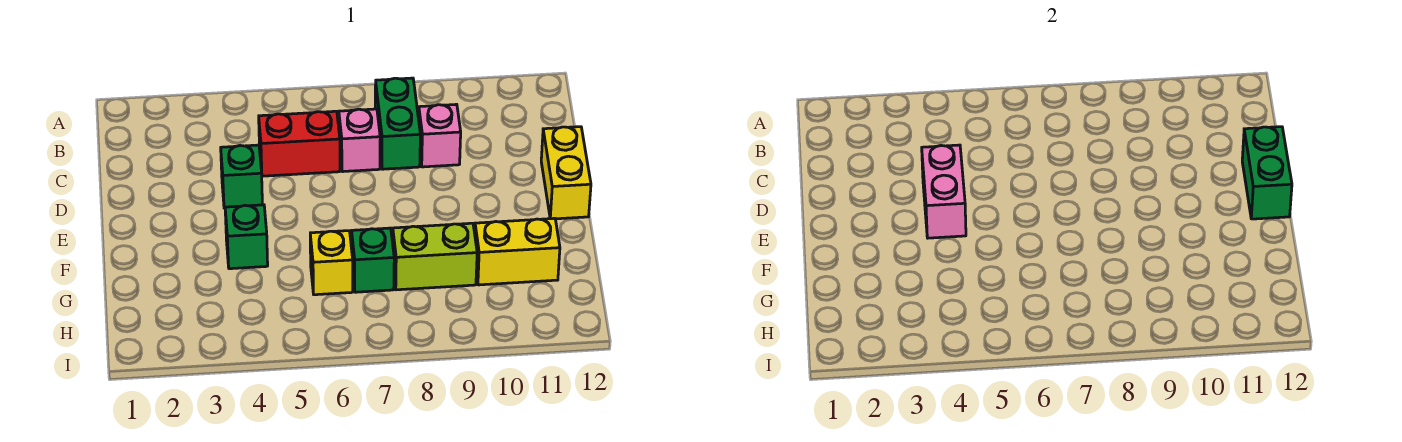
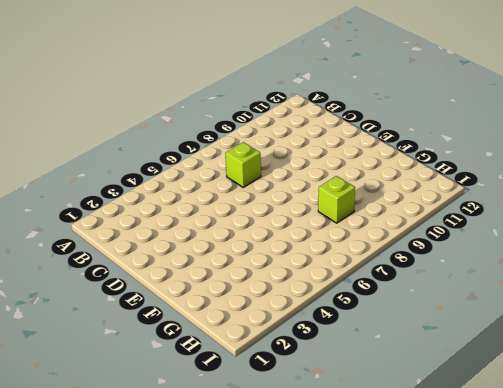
lime brick C7 level 1 -> pink brick C7 level 1
lime brick G8 level 1 -> lime brick G8:G9 level 1
none -> green brick B8:C8 level 1
none -> red brick C5:C6 level 1
none -> pink brick C9 level 1

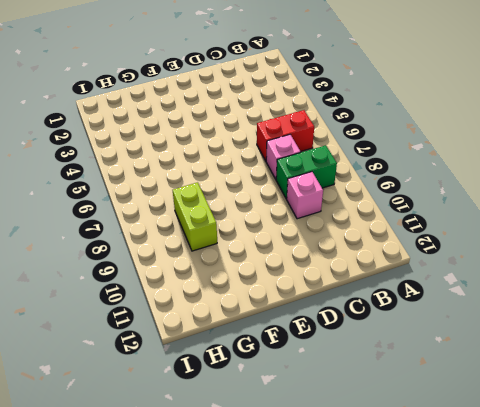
red brick B6:C6 level 1 -> red brick C5:C6 level 1
none -> green brick D4 level 1
none -> yellow brick D12:E12 level 1
none -> green brick F4 level 1

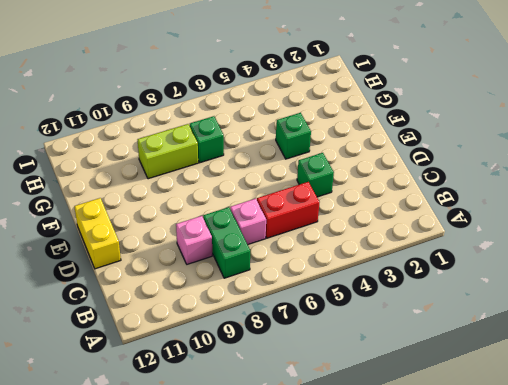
none -> yellow brick G6 level 1
none -> yellow brick G10:G11 level 1
none -> pink brick D4:E4 level 2

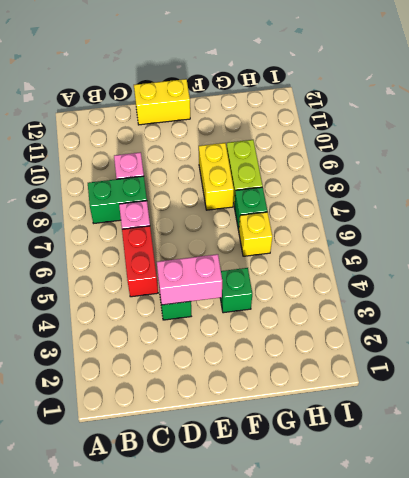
yellow brick F8:F9 level 1 -> yellow brick G10:G11 level 1
none -> green brick D12:E12 level 2

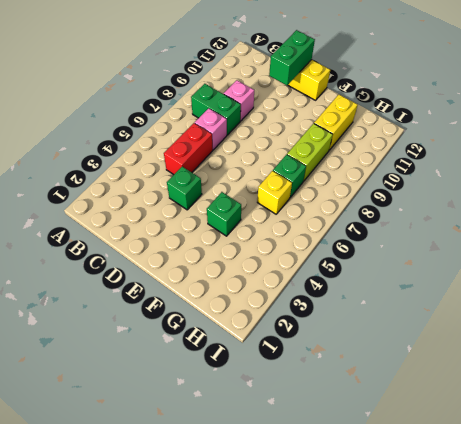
green brick D11:D12 level 2 -> green brick D12:E12 level 2
none -> pink brick D4:E4 level 2

